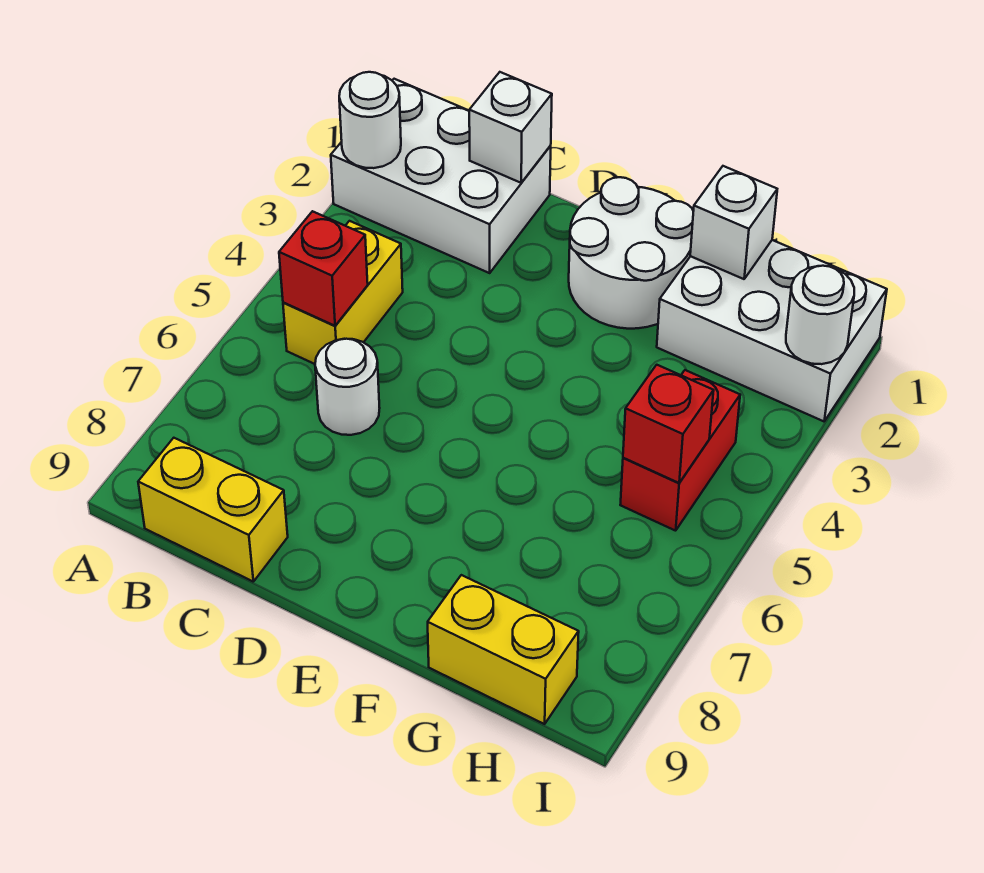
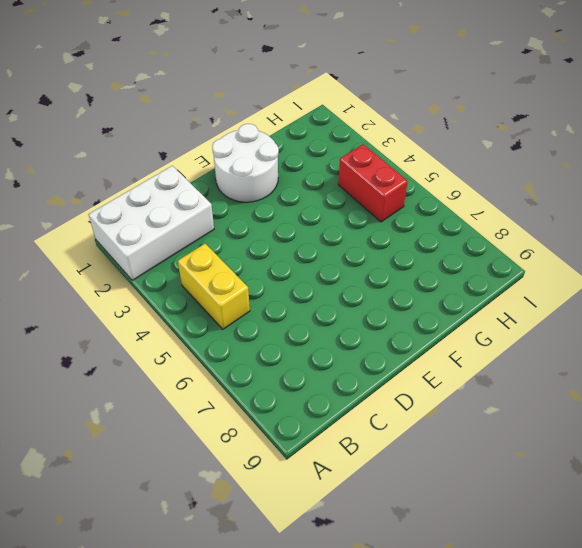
none -> yellow brick B9:C9 level 1
none -> white round brick C6 level 1
none -> white brick G1:I2 level 1

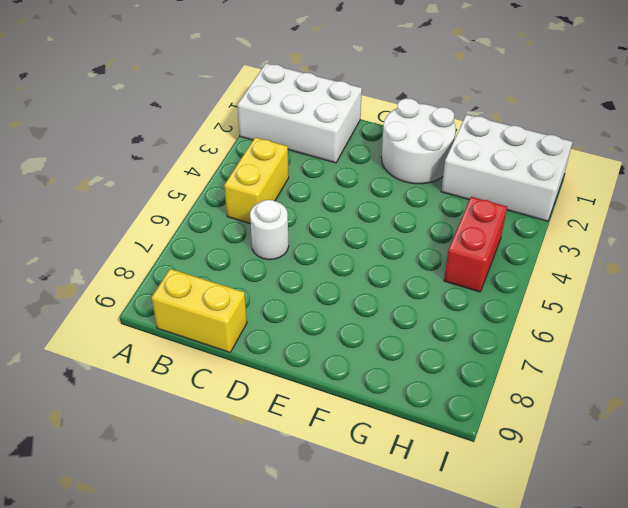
none -> yellow brick G9:H9 level 1
none -> white round brick A2 level 2
none -> red brick B5 level 2

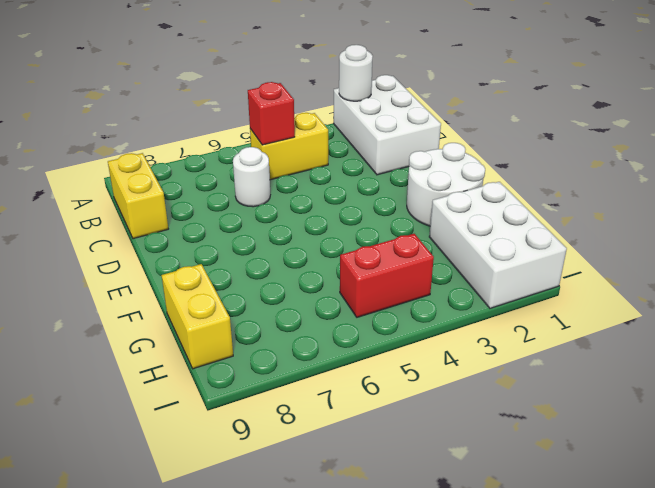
none -> white brick C1 level 2
none -> white brick G1 level 2
none -> red brick H5 level 2

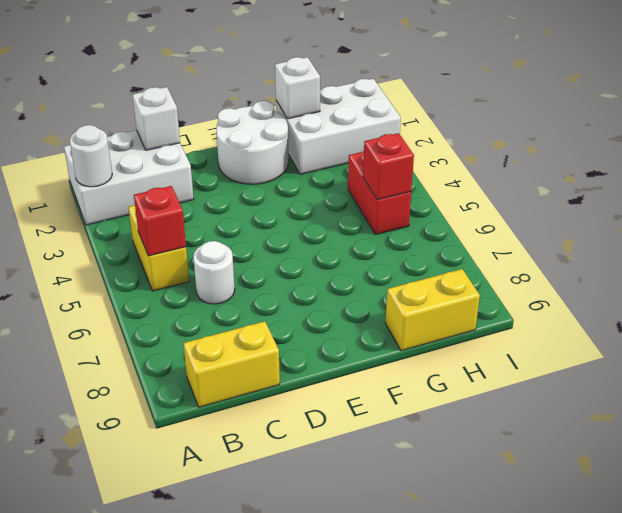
none -> white round brick I2 level 2

